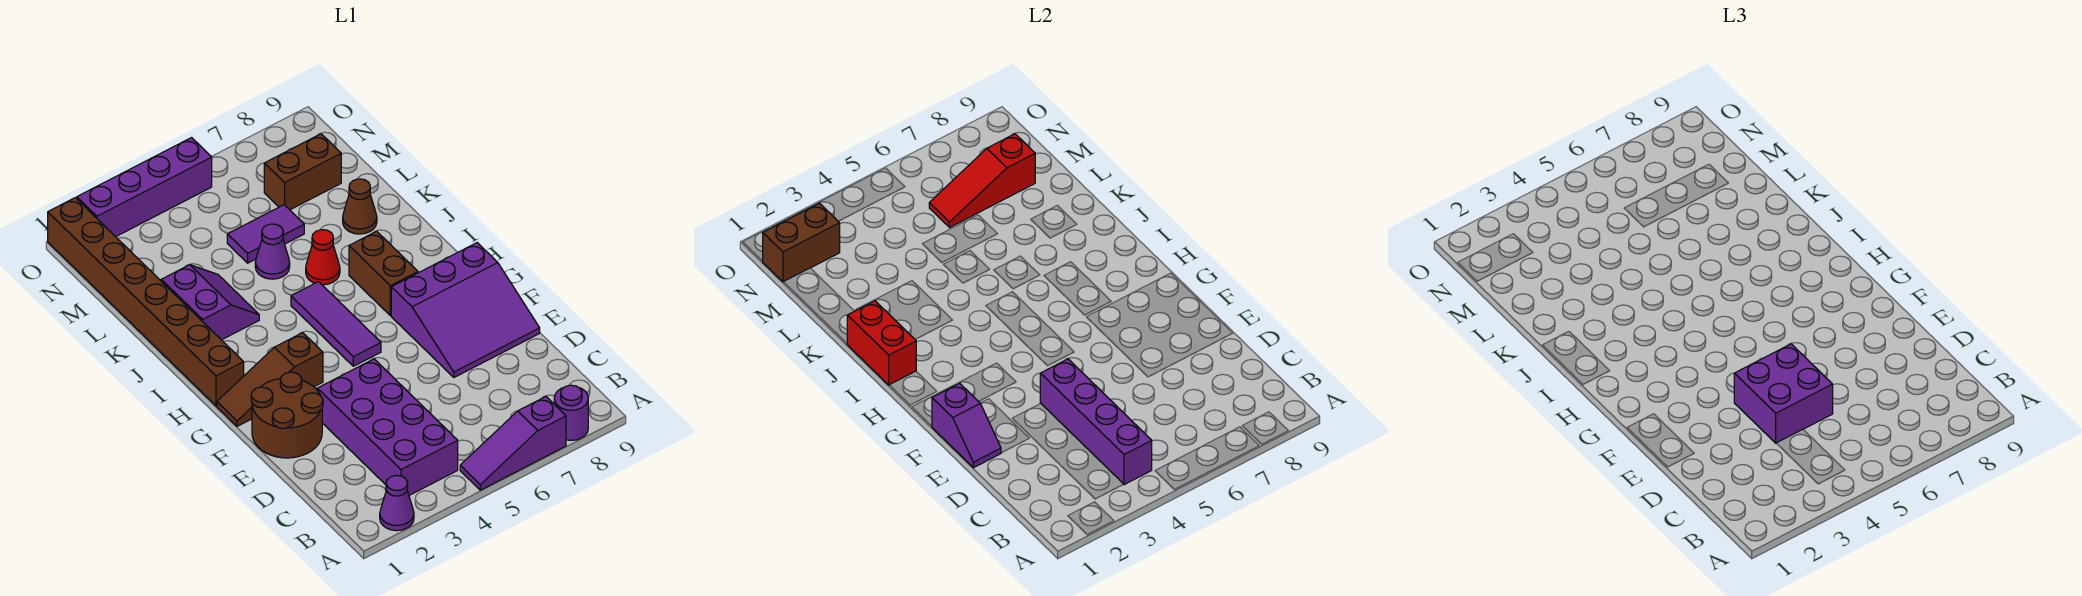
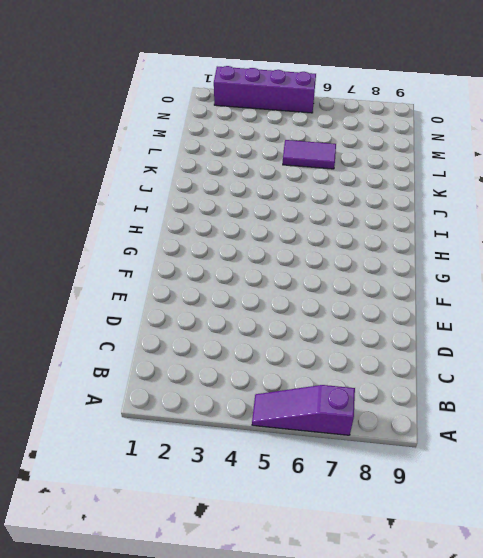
none -> purple cone A2 level 1
none -> purple round brick A8 level 1
none -> purple brick B3:E4 level 1

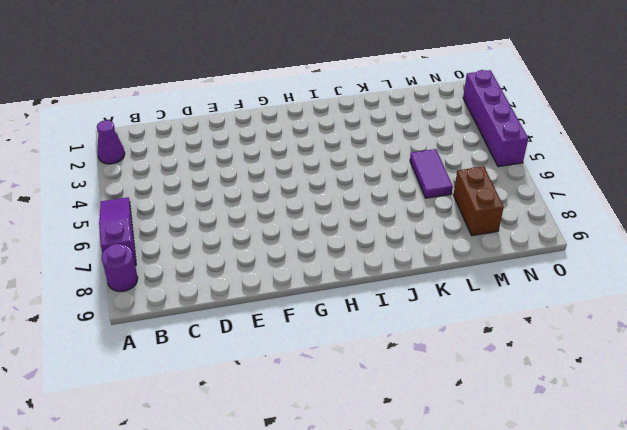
none -> purple brick B3:E4 level 1
none -> brown round brick E1:F2 level 1
none -> purple slope E7:G9 level 1 top G

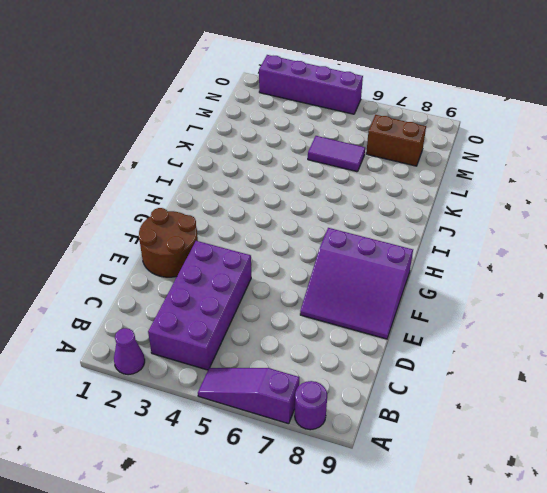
none -> brown slope G1:G3 level 1 top 3
none -> purple tile G5:I5 level 1
none -> brown brick H1:O1 level 1

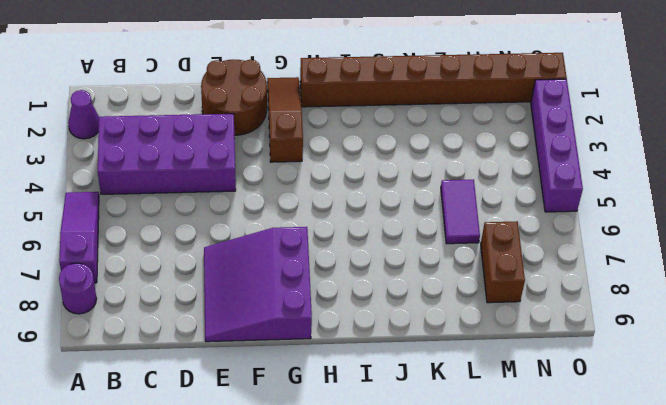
none -> purple tile G5:I5 level 1
none -> brown brick H7:I7 level 1
none -> purple slope J2:K3 level 1 top 2

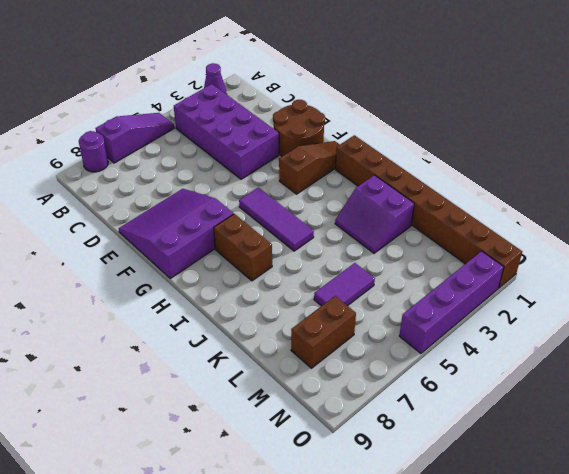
none -> red cone J6 level 1
none -> purple cone K5 level 1
none -> brown cone K8 level 1

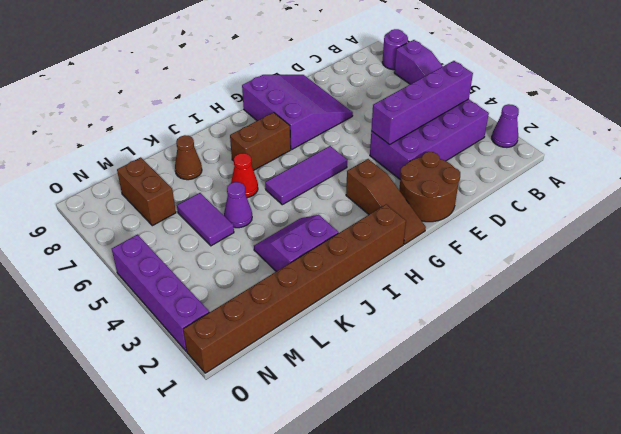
none -> purple slope E1:F1 level 2 top F
none -> red brick I1:J1 level 2
none -> red slope M6:M8 level 2 top 8

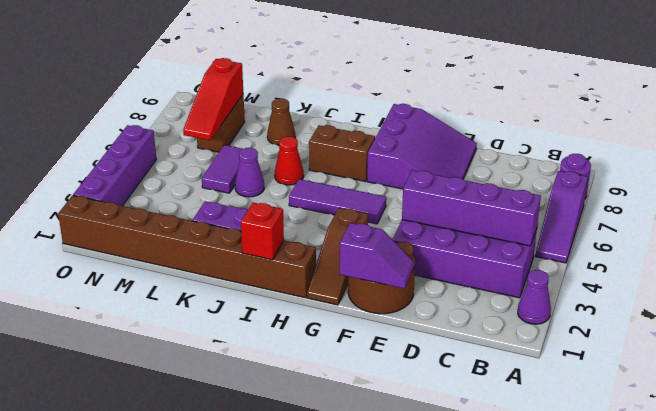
red brick I1 level 2 -> red brick I1:J1 level 2
none -> brown brick N1:N2 level 2
none -> purple brick D4:E5 level 3

